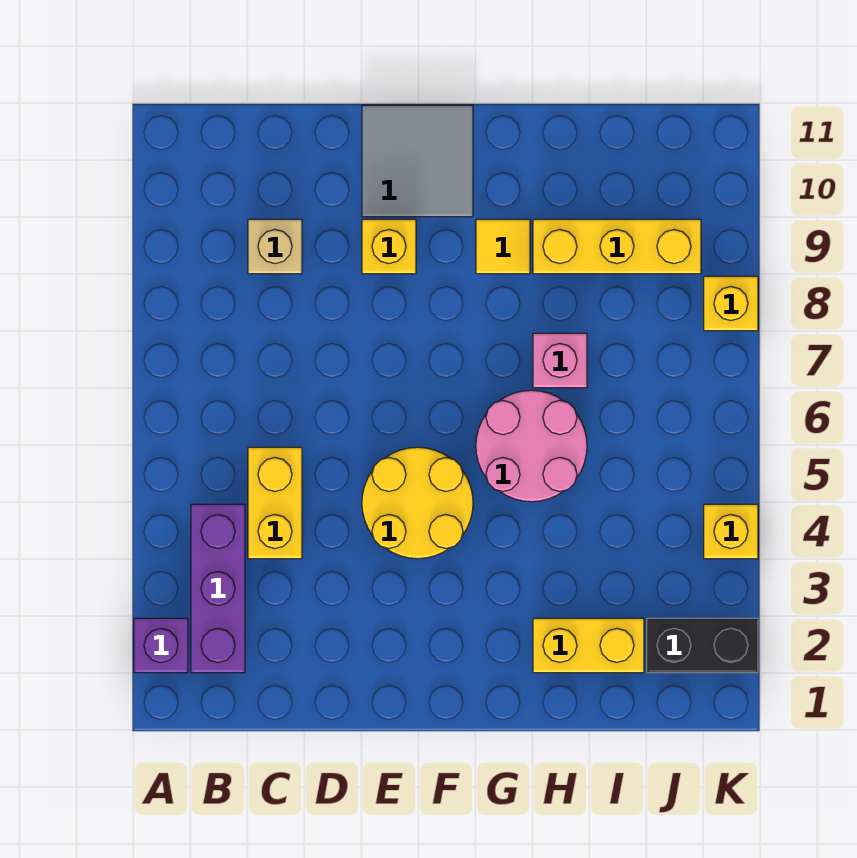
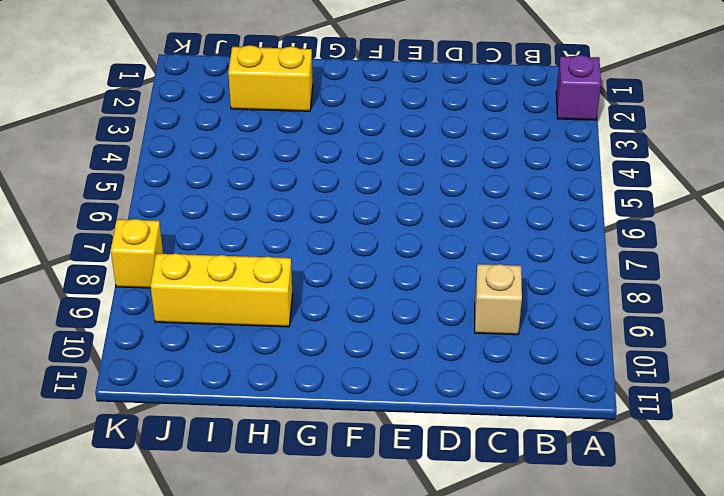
none -> purple brick B2:B4 level 1
none -> yellow brick C4:C5 level 1
none -> yellow round brick E4:F5 level 1

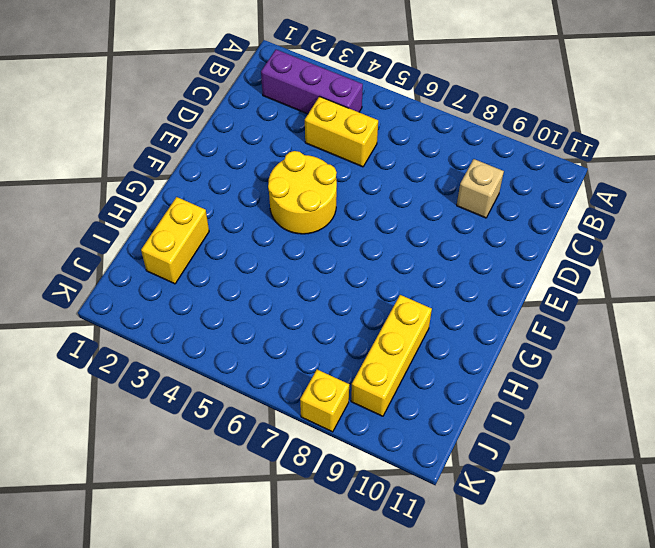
none -> purple brick A2 level 1
none -> yellow brick E9 level 1
none -> grey tile E10:F11 level 1

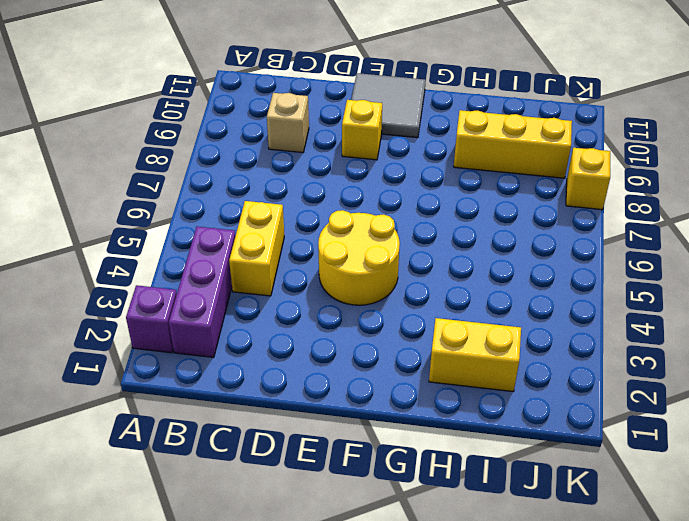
none -> pink round brick G5:H6 level 1
none -> yellow tile G9 level 1
none -> pink brick H7 level 1

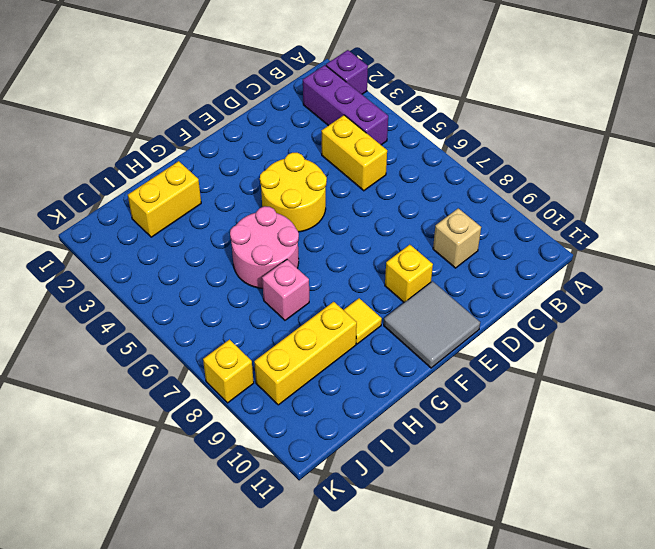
none -> black brick J2:K2 level 1
none -> yellow brick K4 level 1

